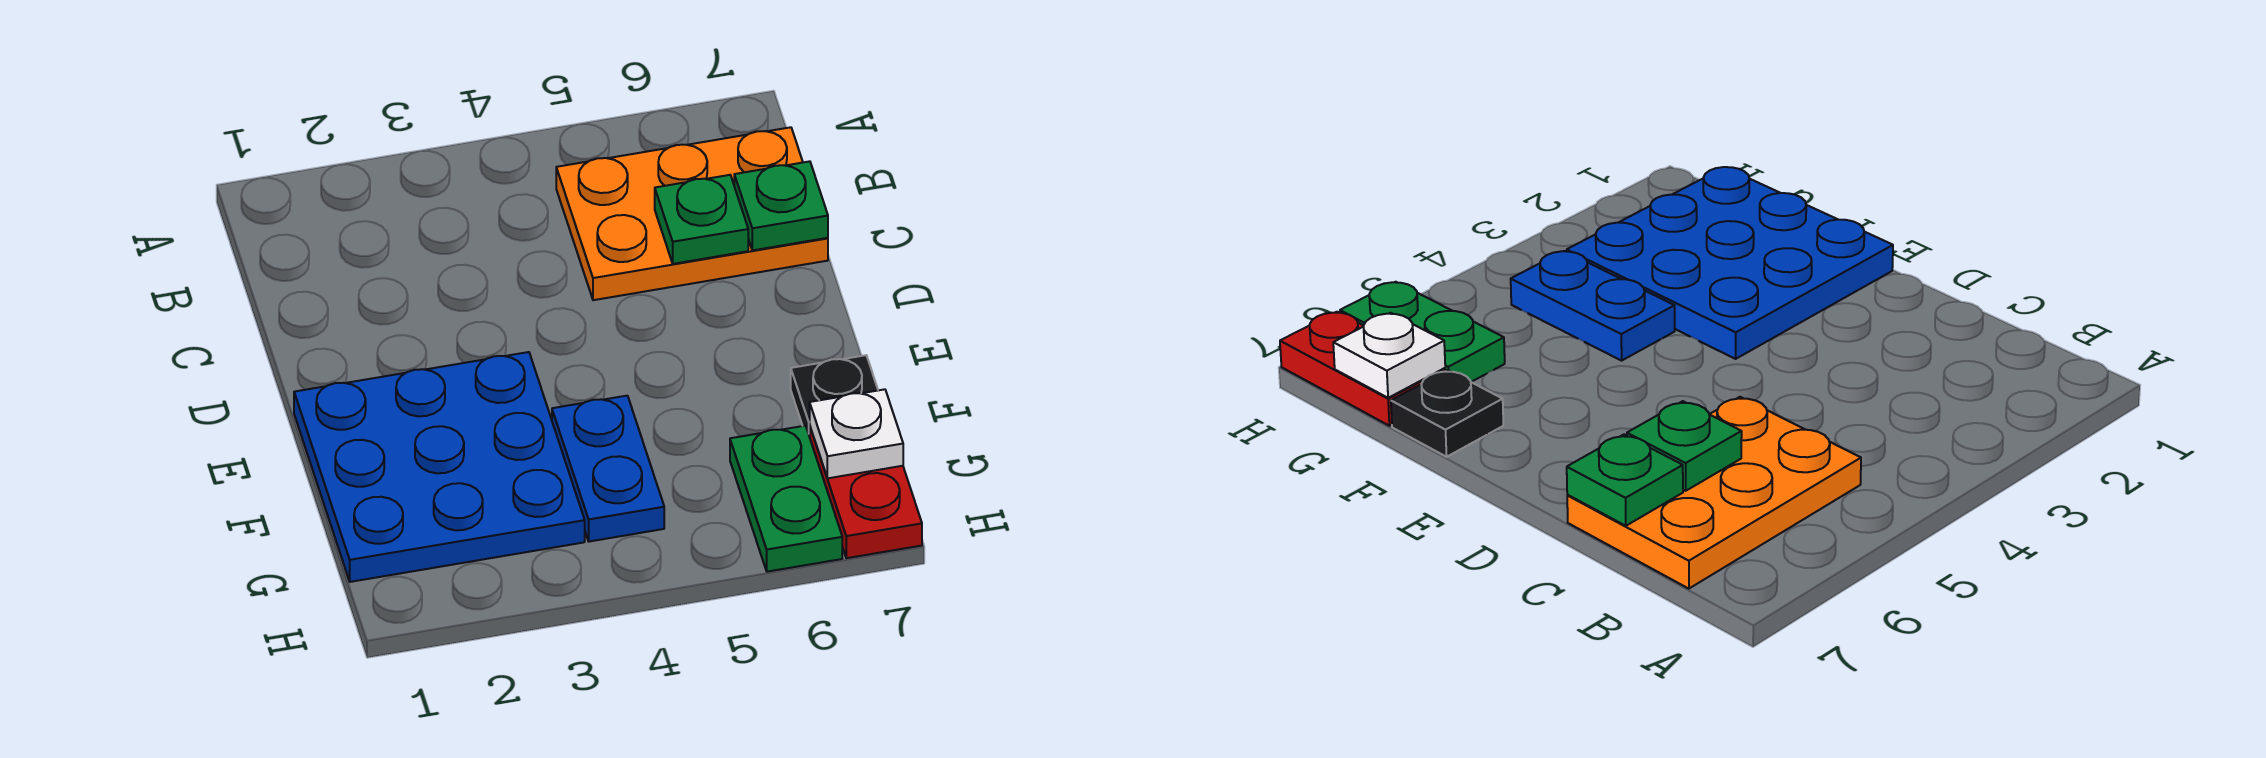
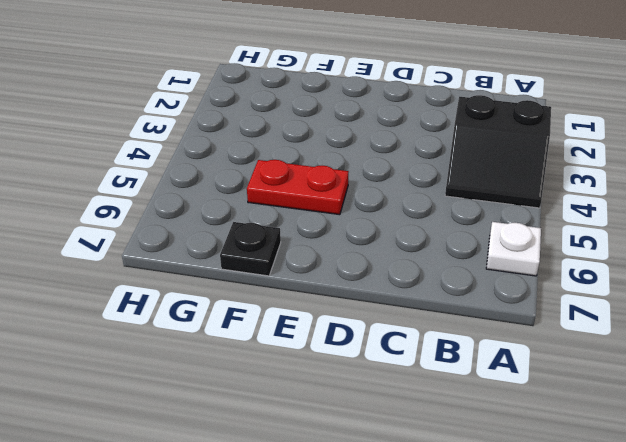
black slope A3:B4 level 1 top 3 -> none
white plate A6 level 1 -> white plate G7 level 2
red plate E5:F5 level 1 -> red plate G7:H7 level 1
none -> orange plate B5:C7 level 1
none -> blue plate E1:G3 level 1

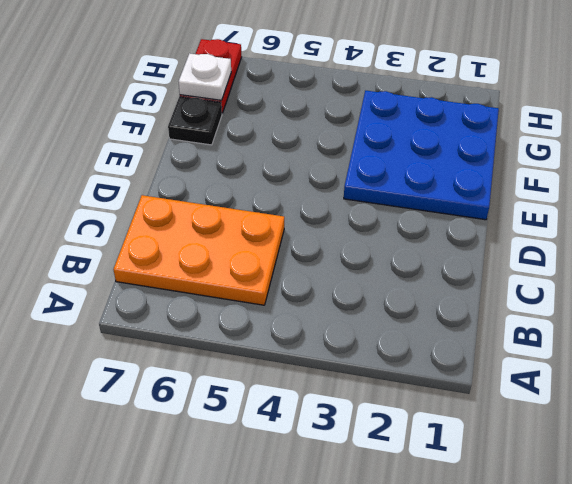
none -> blue plate F4:G4 level 1
none -> green plate G6:H6 level 1

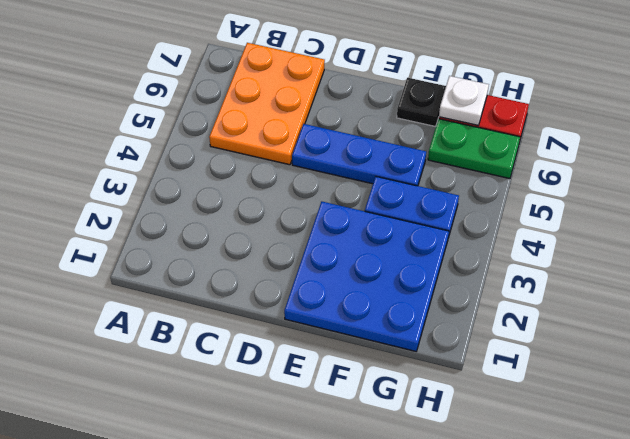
blue plate D5:F5 level 1 -> none
none -> green plate C6 level 2
none -> green plate C7 level 2

